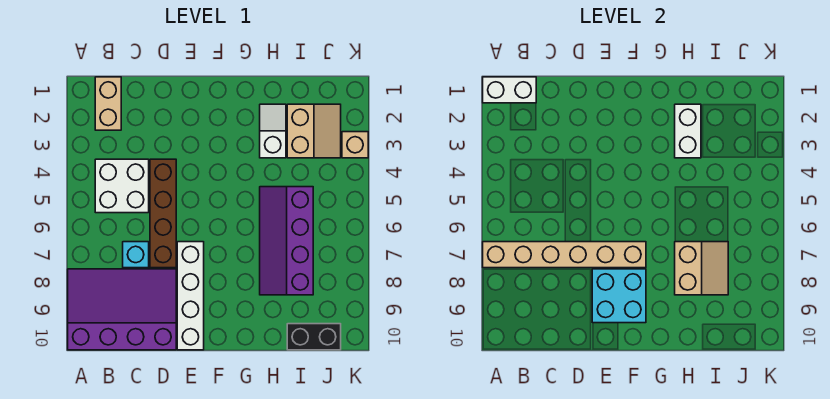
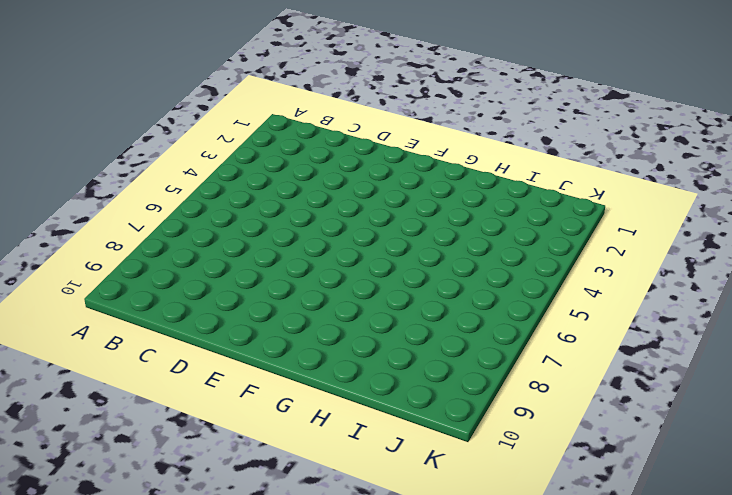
none -> purple slope A8:D10 level 1 top 10
none -> tan brick B1:B2 level 1
none -> white brick B4:C5 level 1

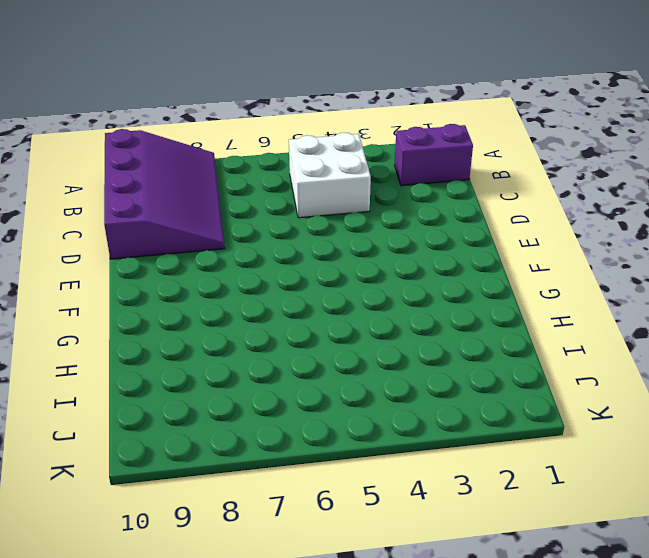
purple brick B1:B2 level 1 -> tan brick B1:B2 level 1
none -> cyan brick C7 level 1
none -> brown brick D4:D7 level 1
none -> white brick E7:E10 level 1

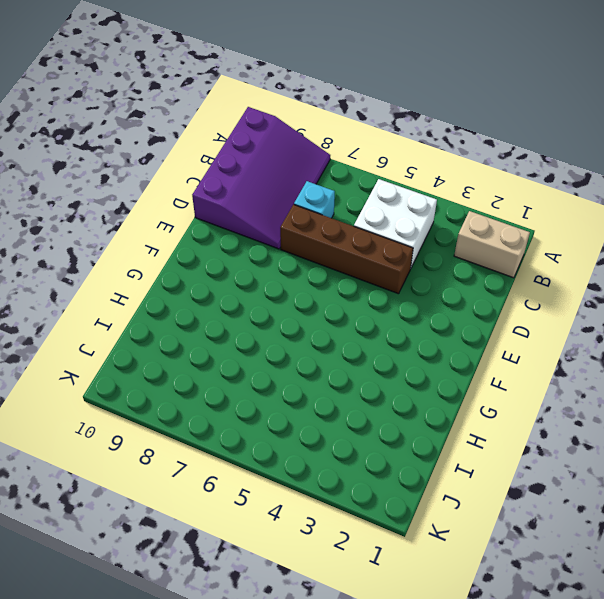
none -> white brick E7:E10 level 1
none -> white slope H2:H3 level 1 top 3
none -> purple slope H5:I8 level 1 top I

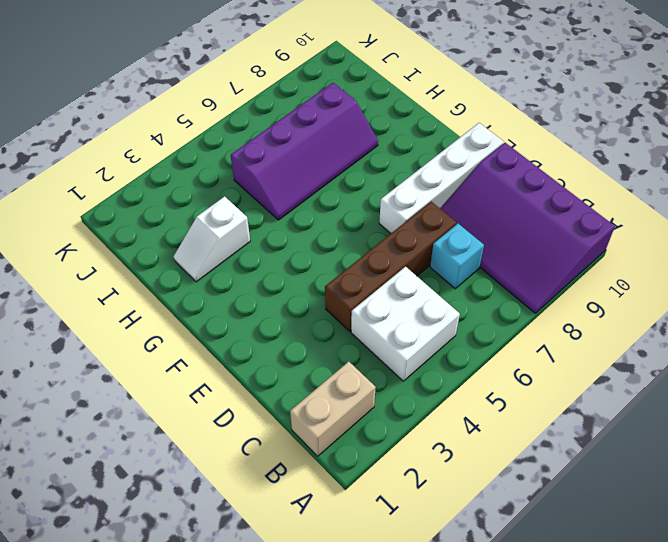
none -> tan slope I2:J3 level 1 top I
none -> black brick I10:J10 level 1
none -> tan brick K3 level 1

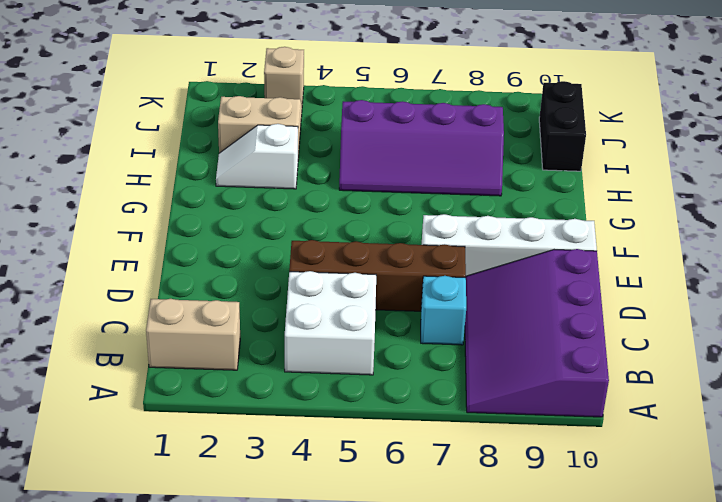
none -> white brick A1:B1 level 2
none -> tan brick A7:F7 level 2
none -> cyan brick E8:F9 level 2

